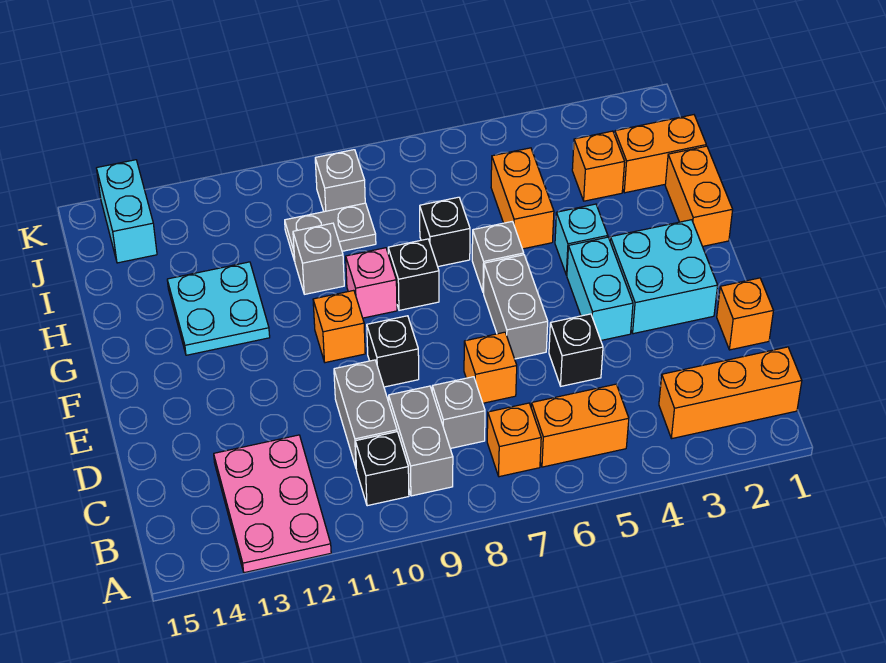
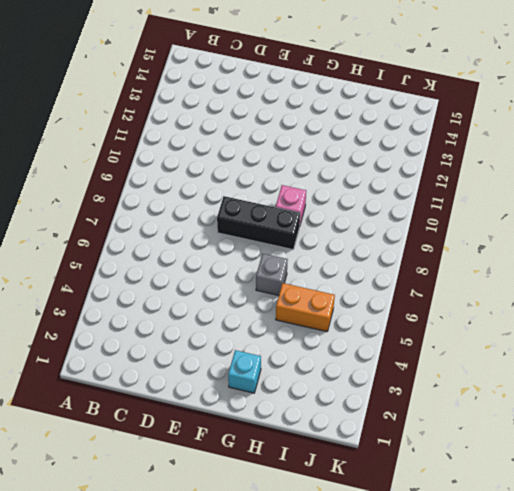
black brick E8:G8 level 1 -> black brick G8 level 1
cyan brick G2 level 1 -> cyan brick G4 level 1
none -> pink plate A12:C13 level 1
none -> orange brick B1:B3 level 1
none -> orange brick B5:B6 level 1
none -> orange brick B7 level 1

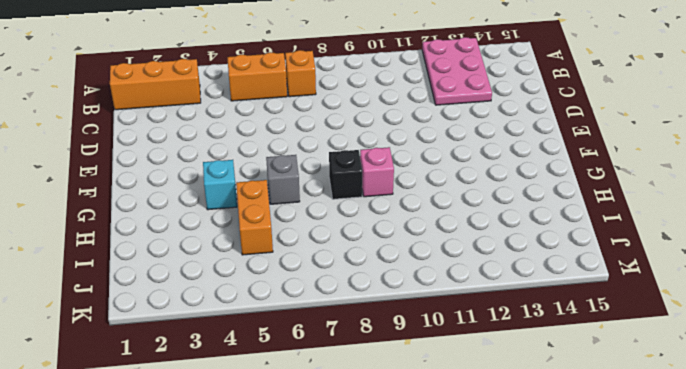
none -> grey brick B9:C9 level 1
none -> black brick B10 level 1
none -> grey brick C8 level 1
none -> grey brick C10:D10 level 1

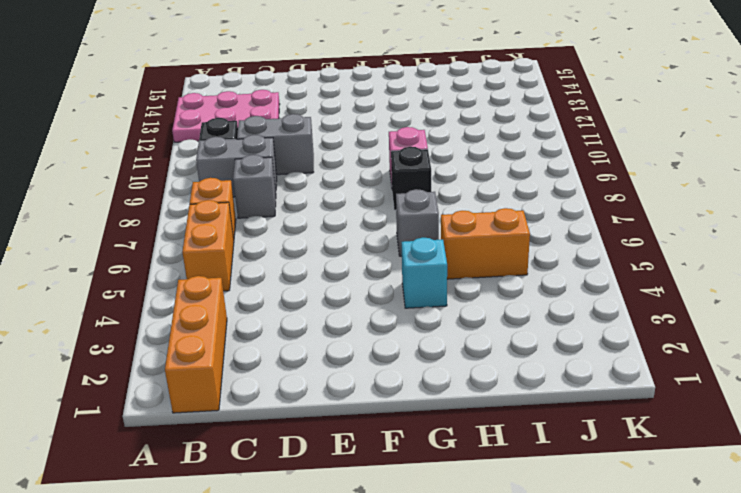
none -> orange brick D1 level 1
none -> black brick D5 level 1
none -> orange brick D7 level 1
none -> cyan brick E2:F3 level 1

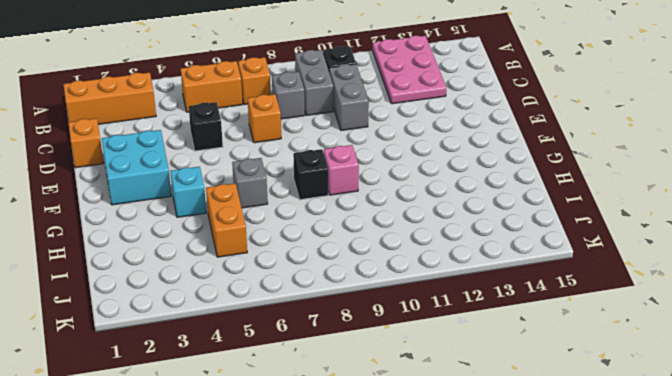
none -> cyan brick E4:F4 level 1
none -> grey brick E6:F6 level 1
none -> black brick E9 level 1
none -> orange brick F10 level 1

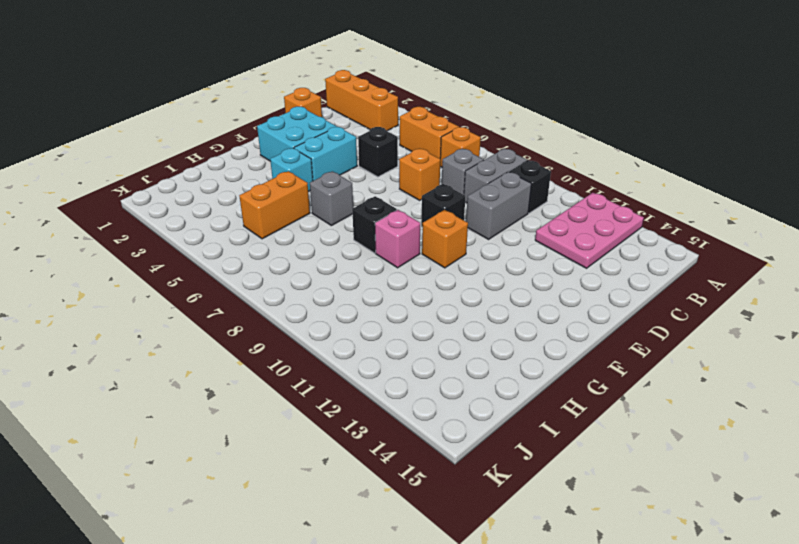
none -> grey brick E6:F6 level 1
none -> orange brick G1:H1 level 1
none -> cyan plate G12:H13 level 1
none -> black brick H7 level 1

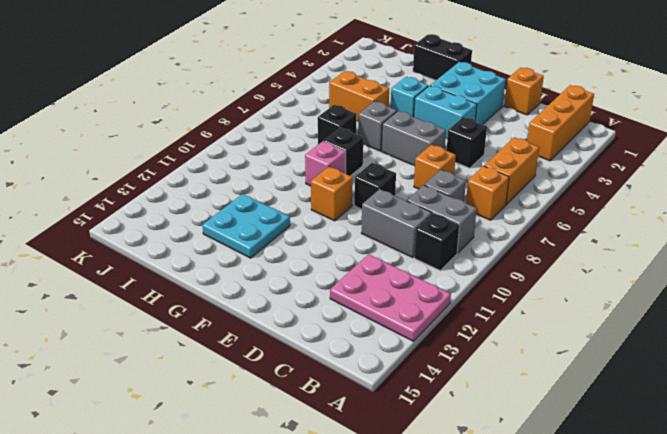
black brick G1:H1 level 1 -> orange brick G1:H1 level 1
none -> grey brick H10 level 1
none -> orange brick I1:I2 level 1
none -> orange brick I3 level 1
none -> grey plate I9:I10 level 1

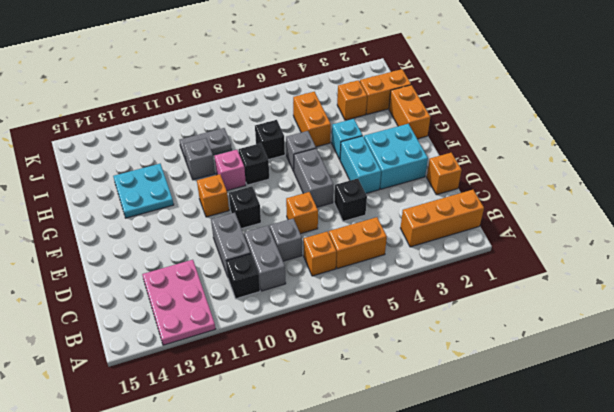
none -> grey brick J9 level 1
none -> cyan brick J14:K14 level 1

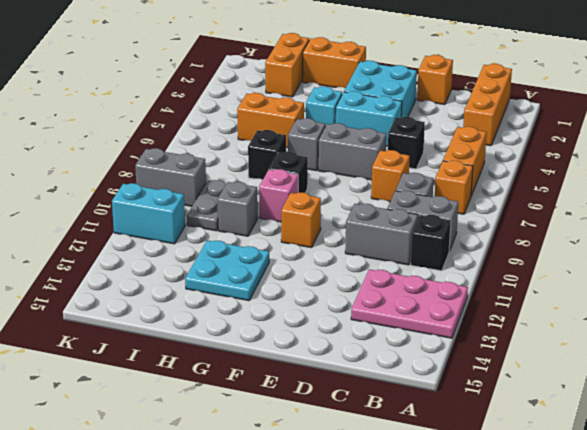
grey brick J9:K9 level 1 -> grey brick J9 level 1
cyan brick J11:K11 level 1 -> cyan brick J14:K14 level 1
none -> black brick E9 level 1
none -> orange brick I3 level 1

